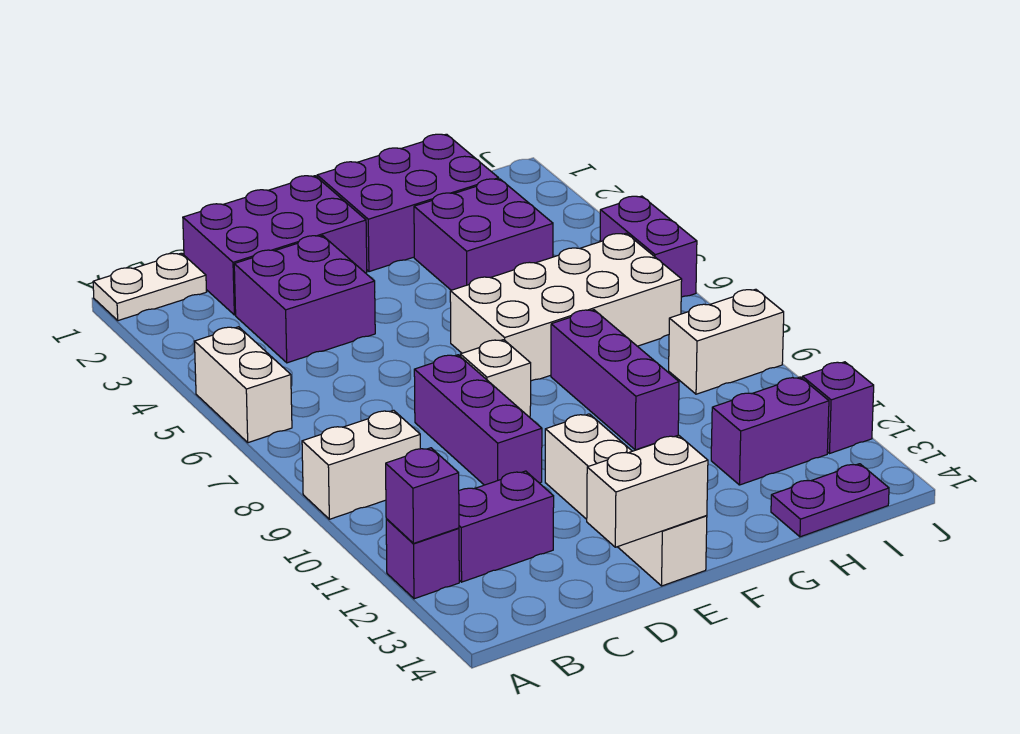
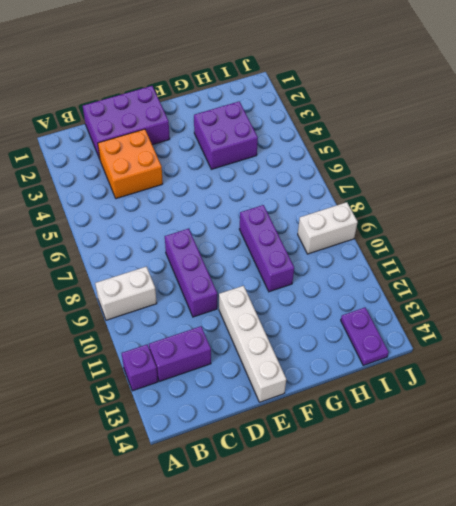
orange brick C3:D4 level 1 -> purple brick C3:D4 level 1
purple plate I13:I14 level 1 -> purple plate H14:I14 level 1
none -> white plate A1:B1 level 1
none -> white brick A5:A6 level 1
none -> white brick E8 level 1

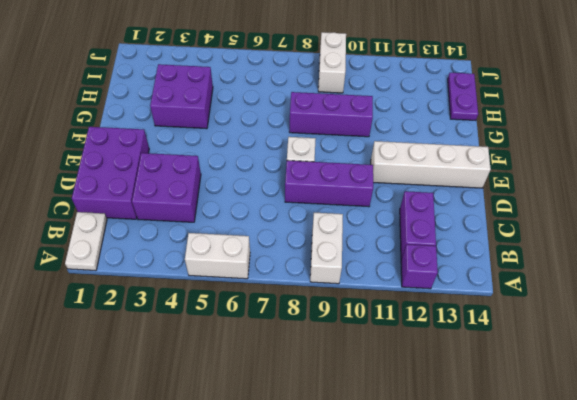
none -> purple brick F1:H2 level 1
none -> white brick F6:I7 level 1
none -> purple brick H12:I12 level 1

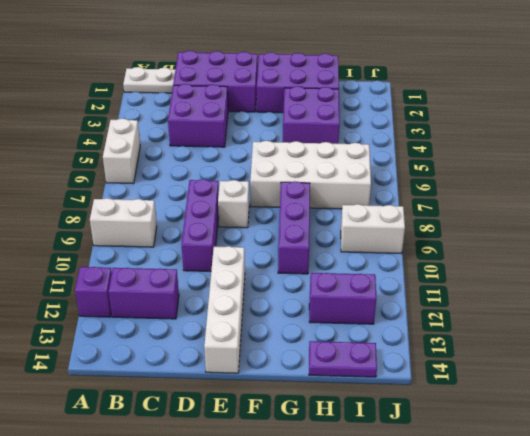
none -> purple brick J5:J6 level 1
none -> purple brick J12 level 1
none -> purple brick A12 level 2

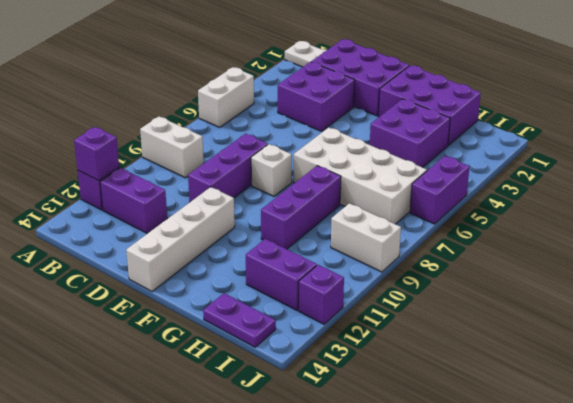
none -> white brick D14:E14 level 2

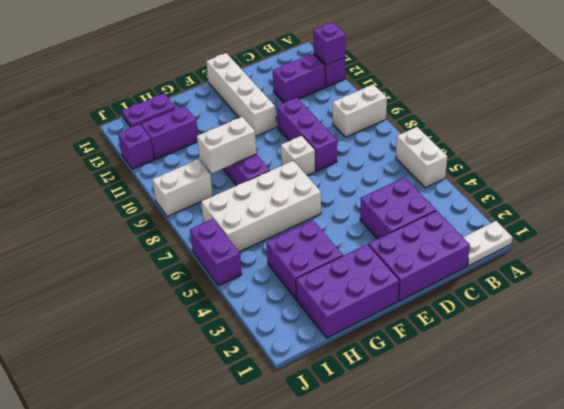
white brick G9:H9 level 2 -> white brick D14:E14 level 2

